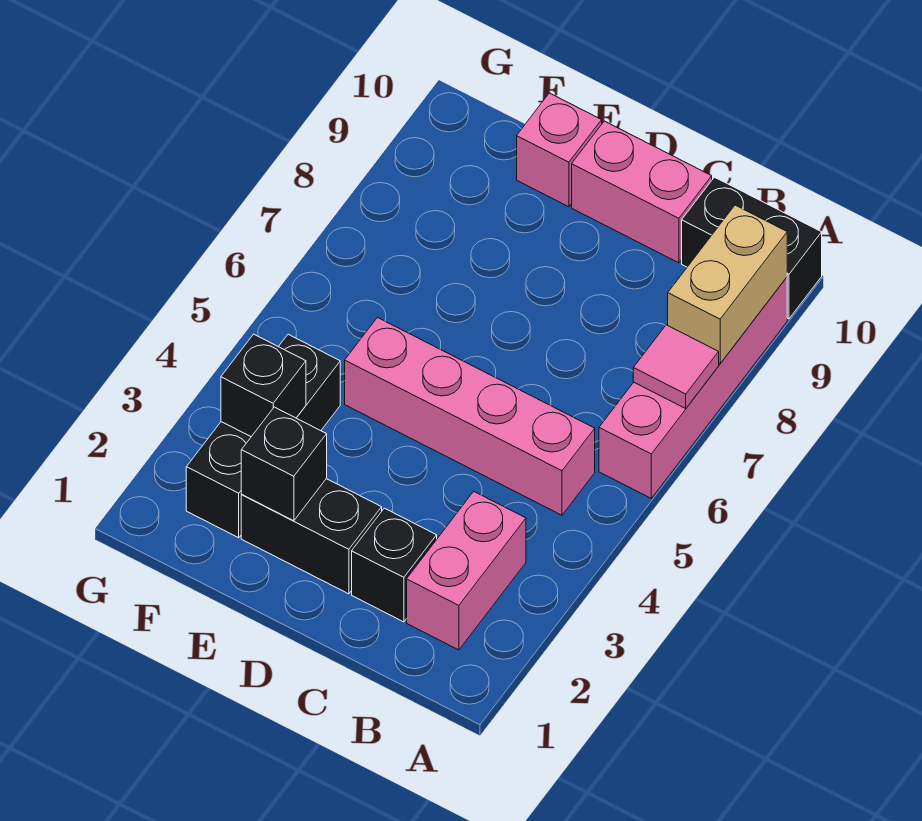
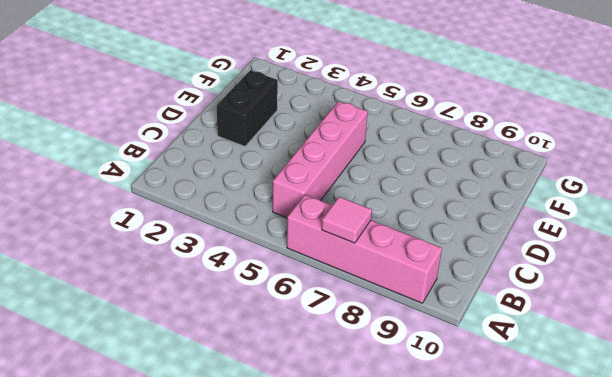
none -> black brick A10:B10 level 1
none -> pink brick B2:B3 level 1
none -> black brick C2 level 1

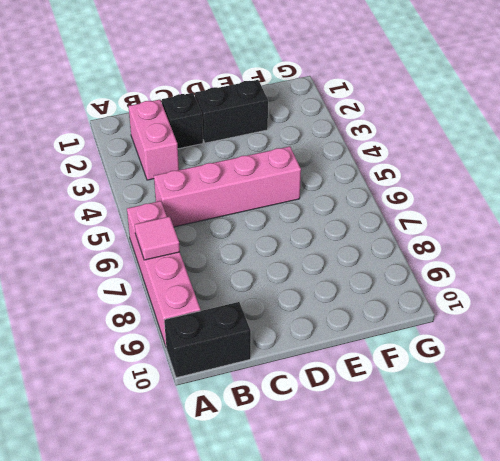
none -> pink brick C10:D10 level 1
none -> pink brick E10 level 1
none -> black brick F2:F4 level 1

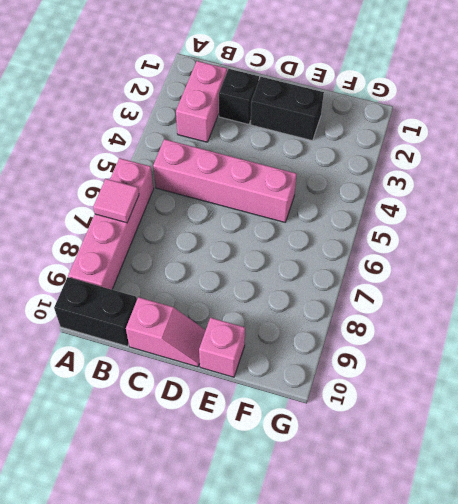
pink slope C10:D10 level 1 top C -> pink brick C10:D10 level 1
none -> black brick F2:F4 level 1
none -> tan brick A8:A9 level 2
none -> black brick E2 level 2

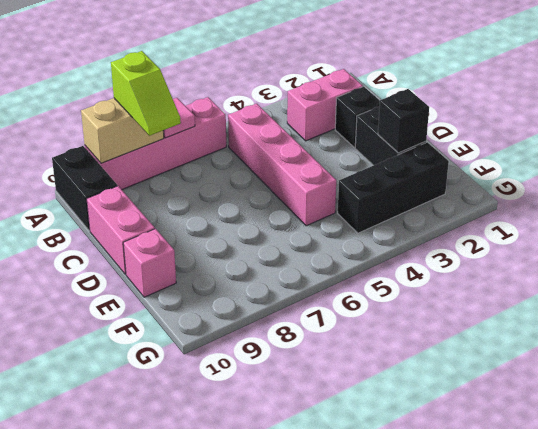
lime slope A8:B8 level 3 top A -> none
none -> black brick F3 level 2

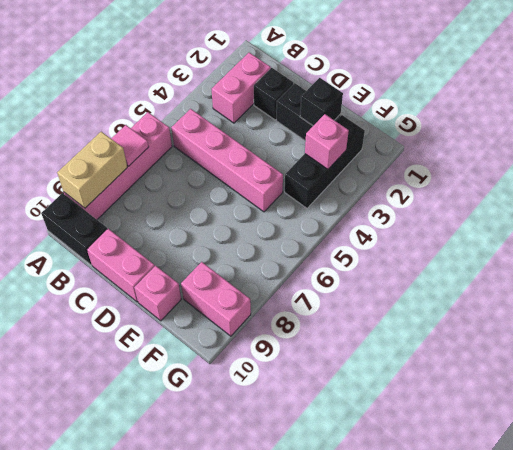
pink brick F3 level 2 -> black brick F3 level 2
pink brick F9:G9 level 1 -> none

